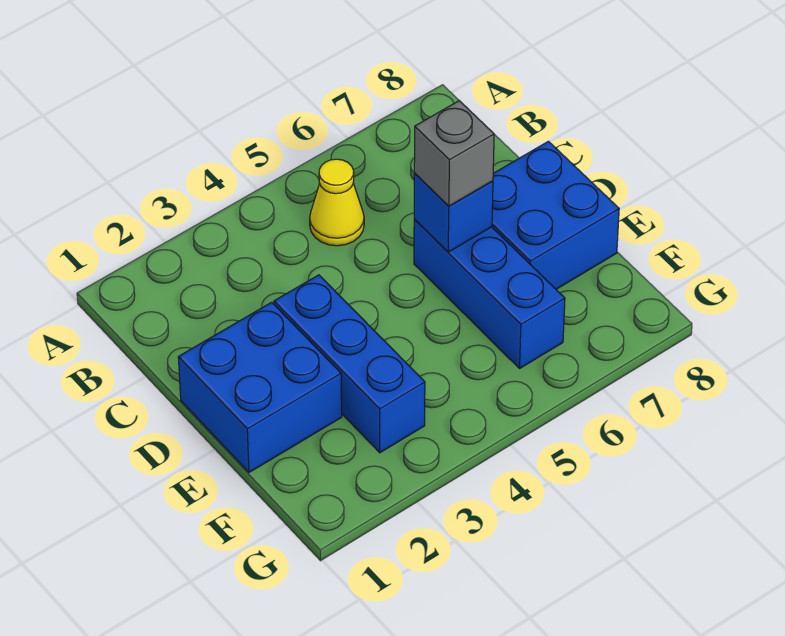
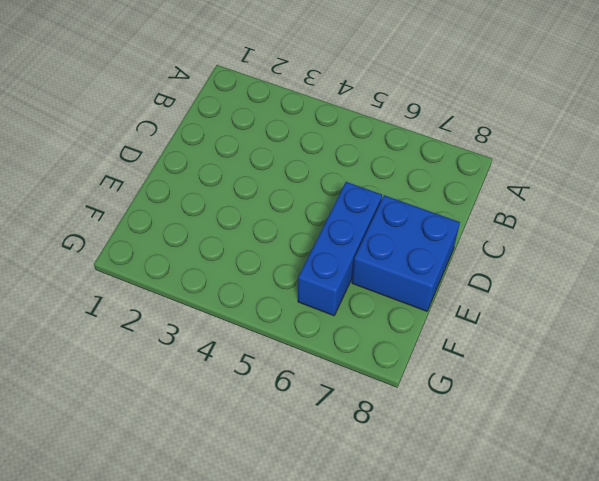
none -> yellow cone B5 level 1
none -> blue brick D1:E2 level 1

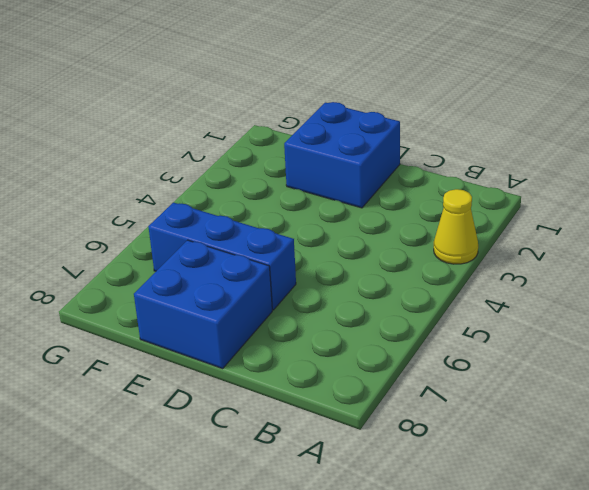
yellow cone A3 level 1 -> yellow cone B5 level 1
none -> blue brick D3:F3 level 1
none -> blue brick D6 level 2

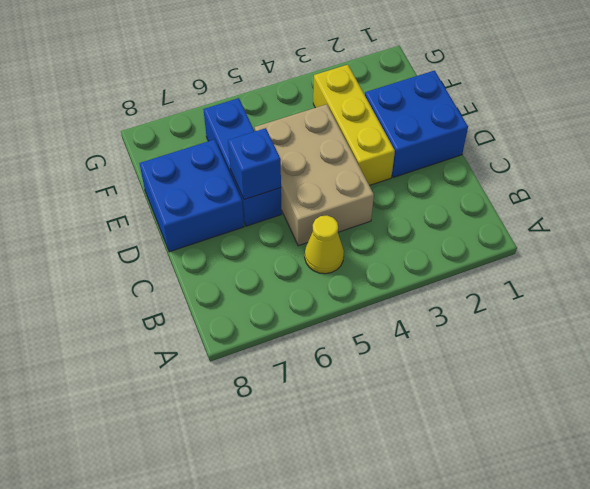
tan brick C4:E5 level 1 -> none
yellow brick D3:F3 level 1 -> blue brick D3:F3 level 1
none -> grey brick D6 level 3

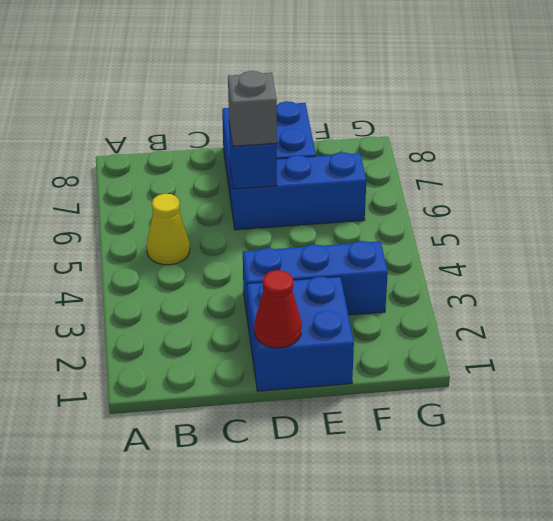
red cone D1 level 2 -> none

